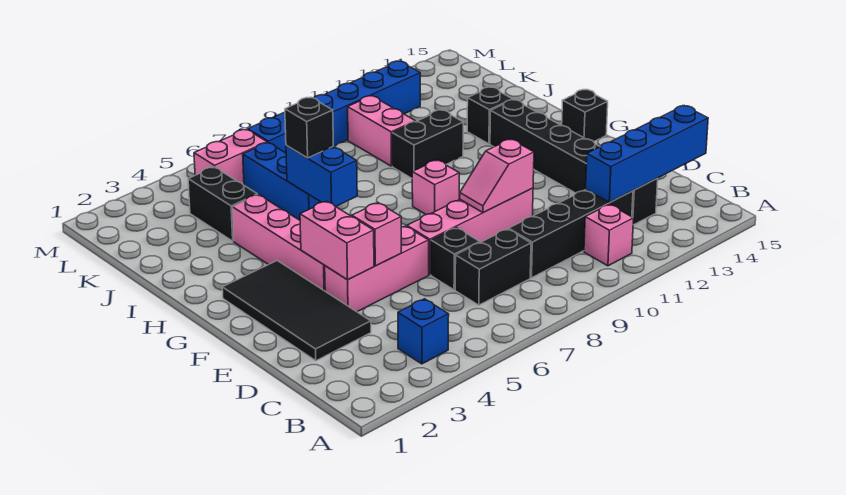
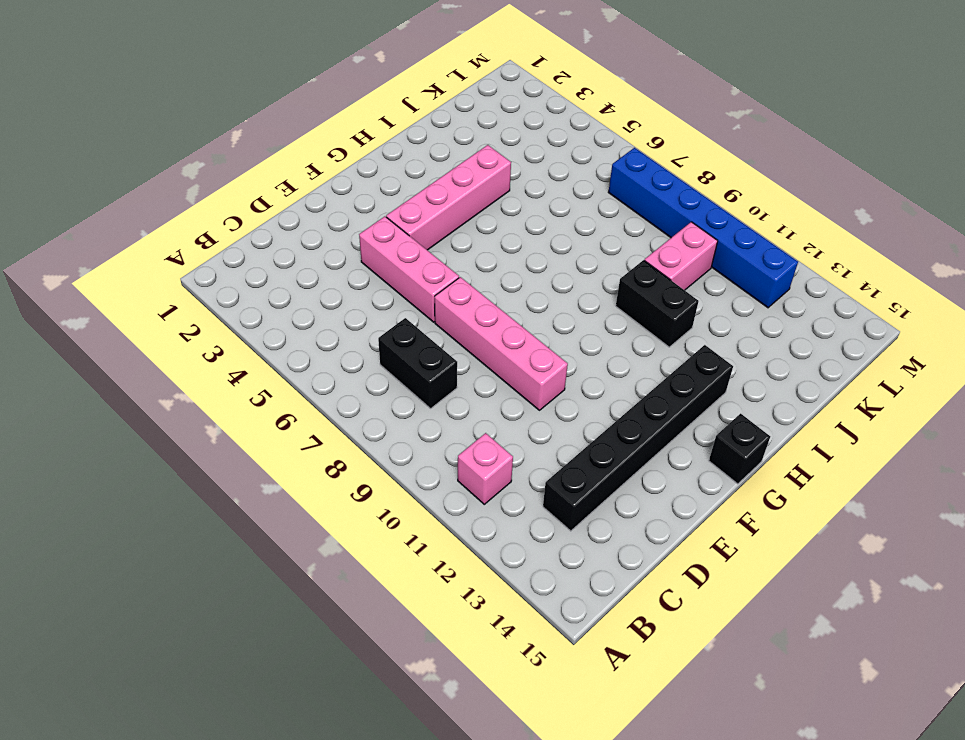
none -> blue brick B4 level 1
none -> black brick C9:C12 level 1
none -> black tile D2:G3 level 1

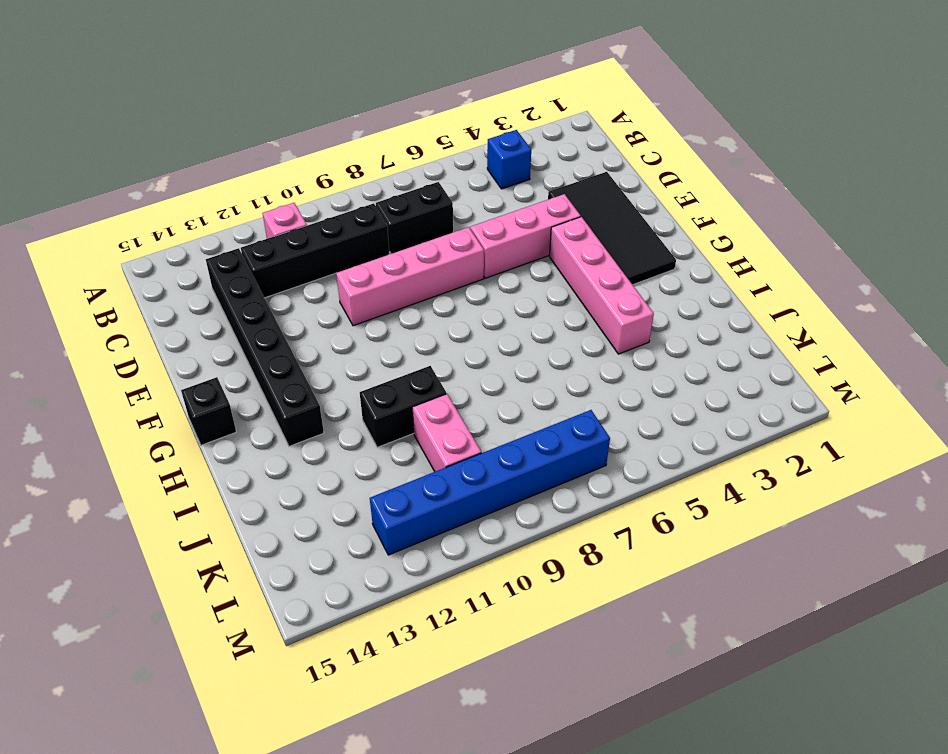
none -> black brick D7 level 1
none -> pink brick G9 level 1
none -> blue brick I6:K6 level 1

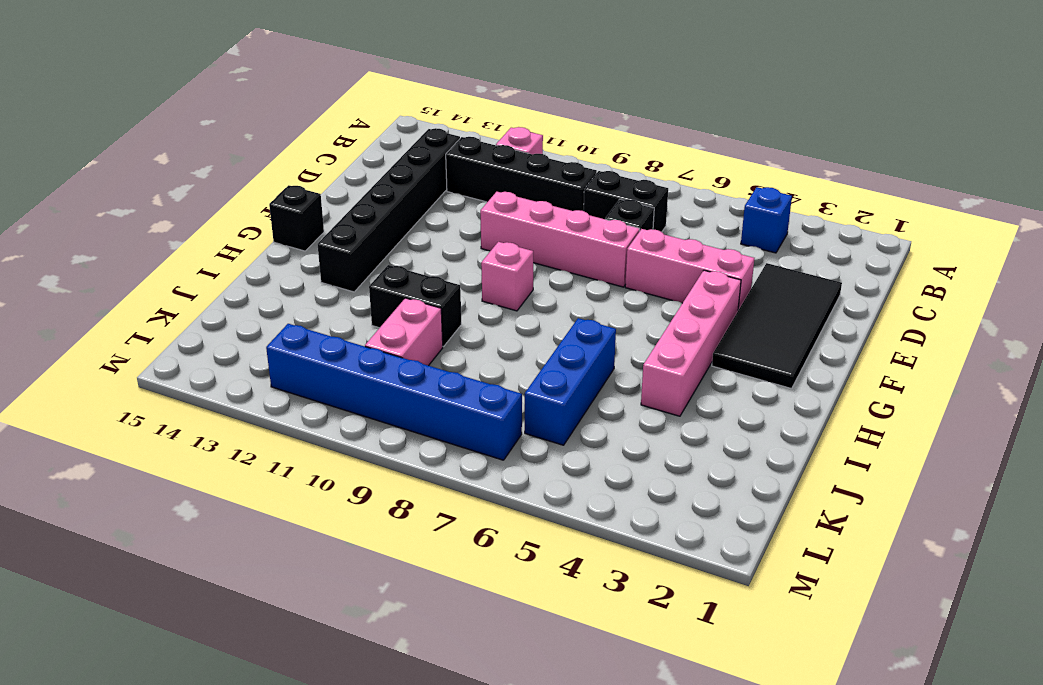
none -> black brick I13 level 1
none -> black brick J4:K4 level 1
none -> pink brick L5:L6 level 1

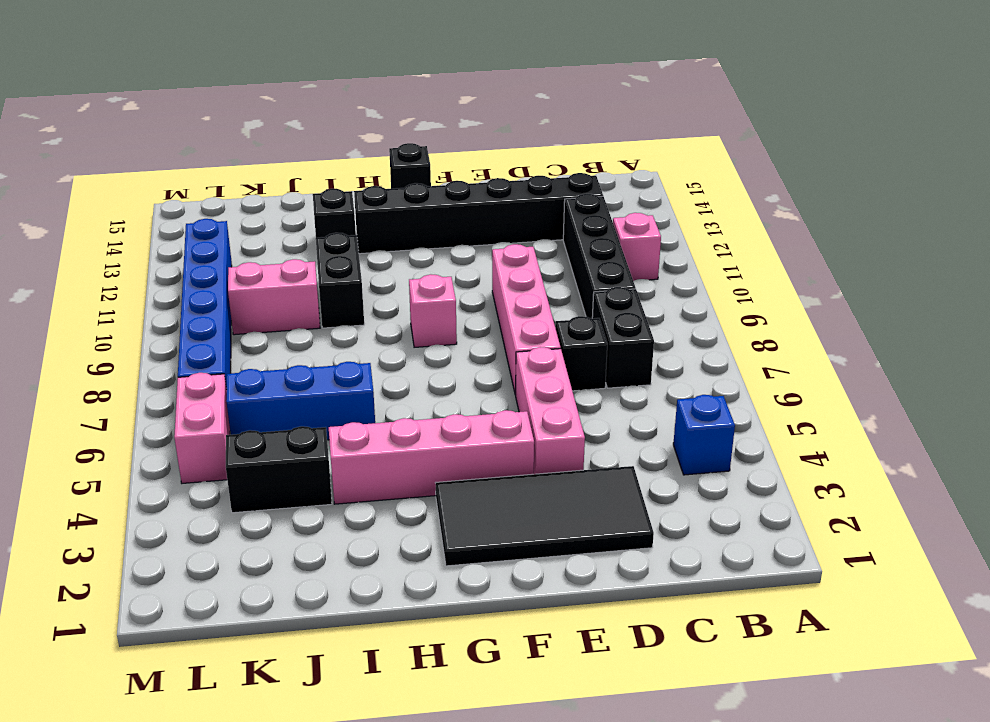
none -> blue brick C12:C15 level 2
none -> pink brick E4:F4 level 2
none -> pink brick E5 level 2

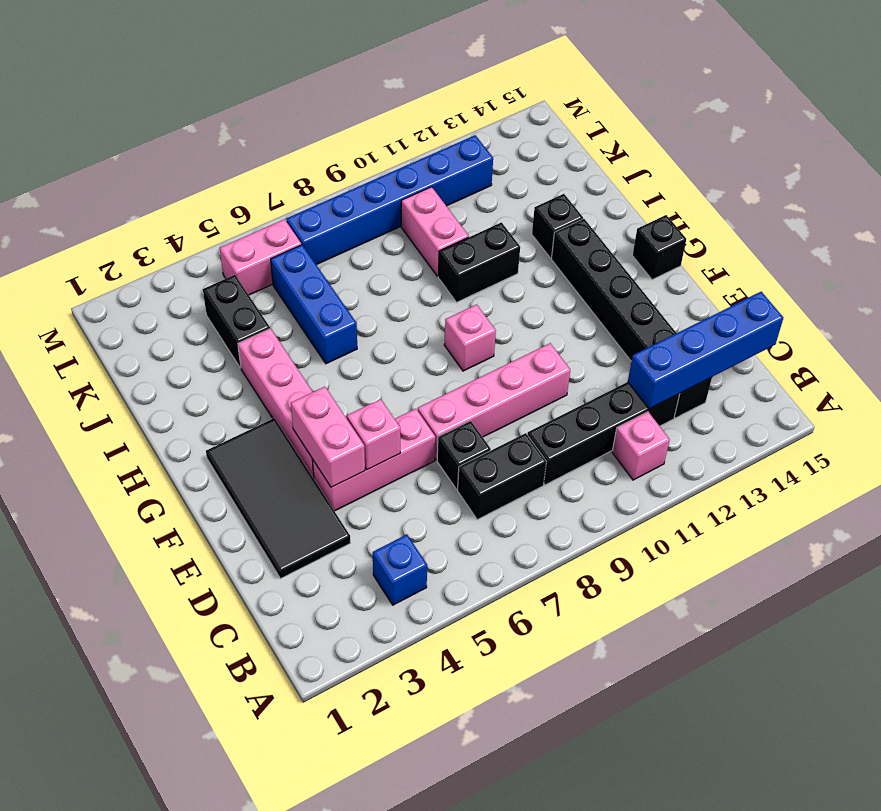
none -> pink slope E9:E10 level 2 top 10
none -> blue brick H6:I6 level 2
none -> black brick I6 level 3

